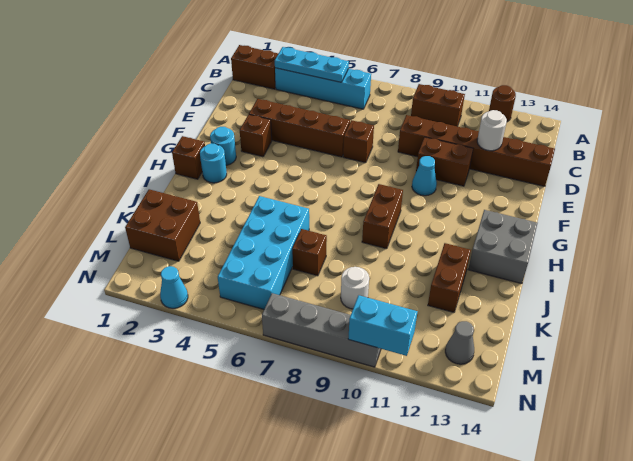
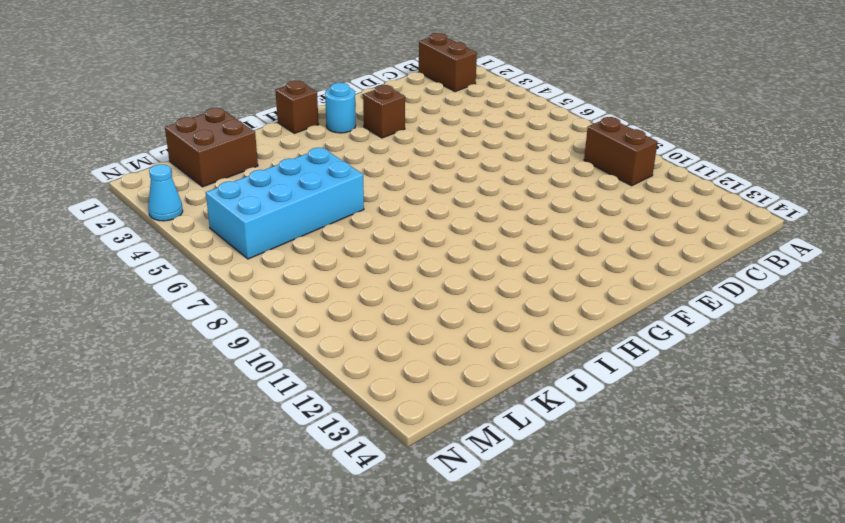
none -> brown round brick A12 level 1
none -> cyan brick B3:B6 level 1
none -> brown brick D9:D14 level 1

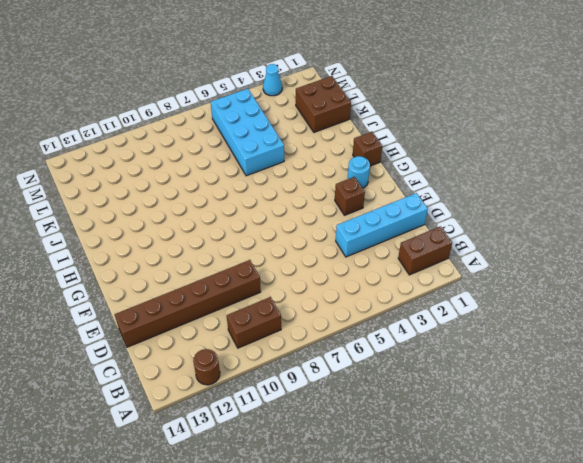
cyan brick D1:D4 level 1 -> cyan brick B3:B6 level 1
none -> brown brick E3:E6 level 1
none -> brown brick E7 level 1
none -> brown brick E10:E11 level 1

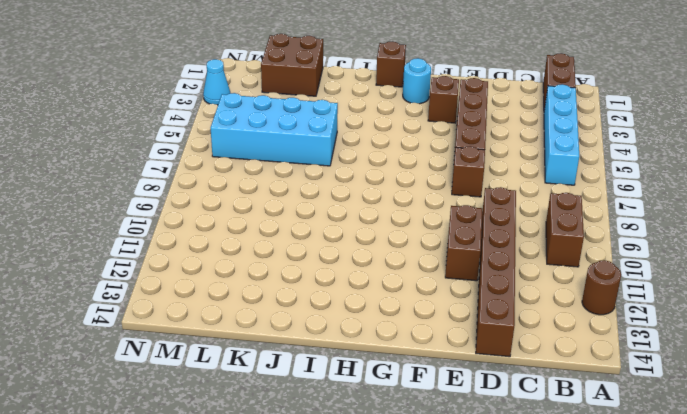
none -> cyan cone F10 level 1
none -> cyan round brick H2 level 1
none -> brown brick H9:I9 level 1

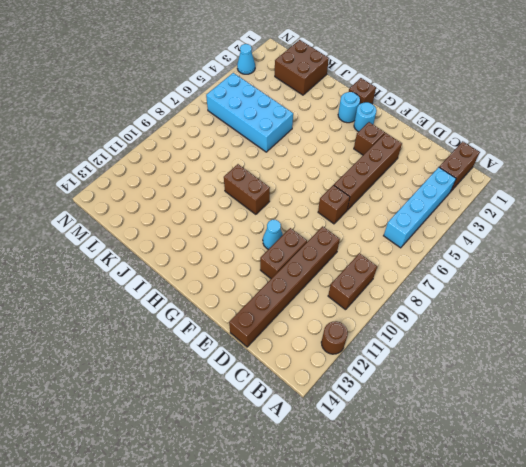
none -> grey brick H13:I14 level 1
none -> brown brick J12:K12 level 1
none -> brown brick K7 level 1

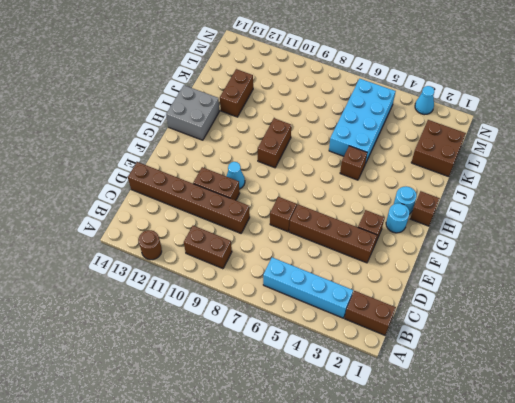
brown brick I5 level 1 -> brown brick K7 level 1
none -> white round brick L9 level 1
none -> grey cone M13 level 1
none -> grey brick N7:N10 level 1

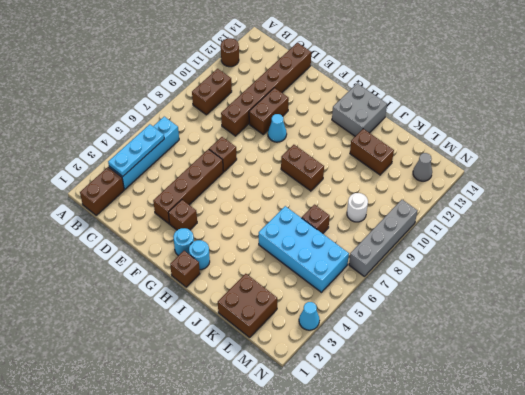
none -> white round brick D12 level 2
none -> cyan brick N10:N11 level 2

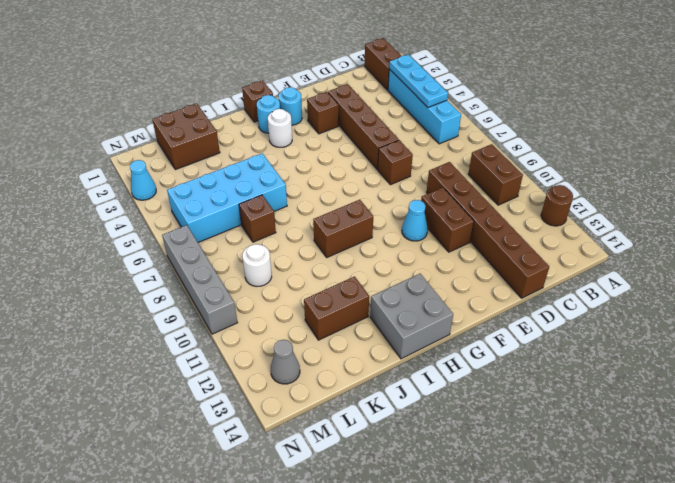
white round brick H3 level 1 -> white round brick D12 level 2
none -> cyan brick N10:N11 level 2

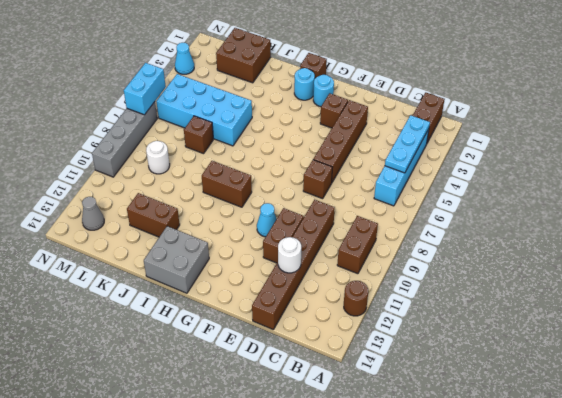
cyan brick N6:N7 level 2 -> cyan brick N10:N11 level 2

